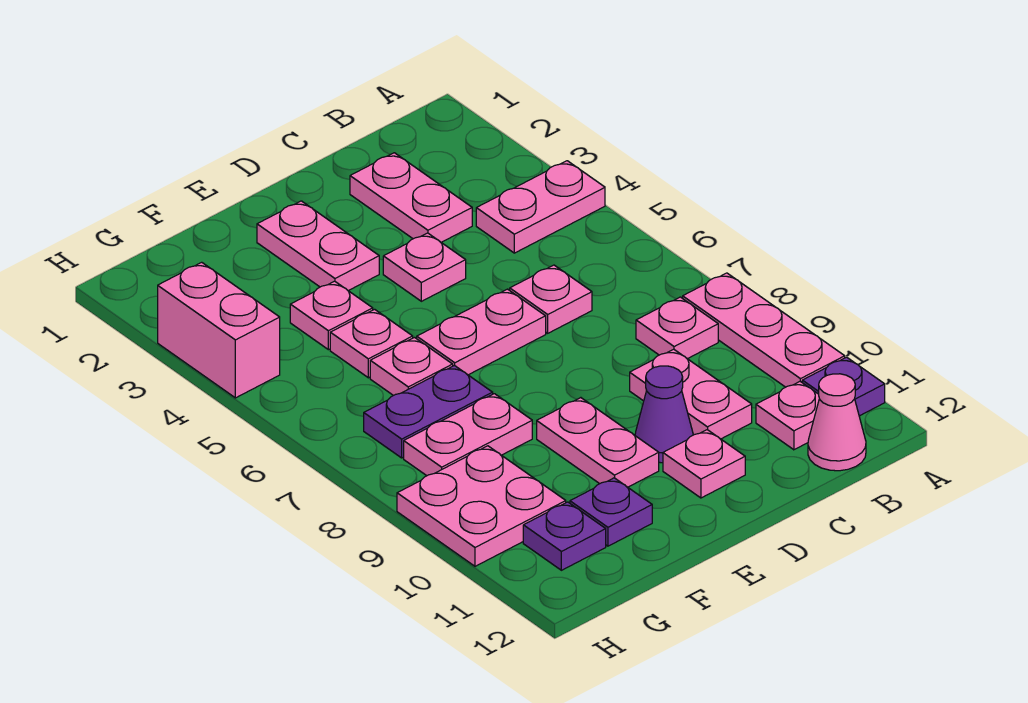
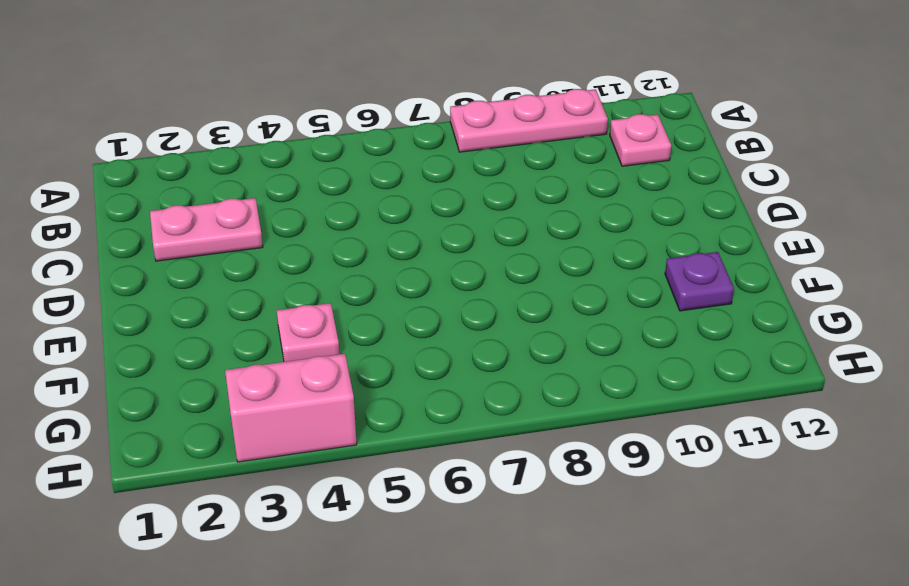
none -> pink plate A4:B4 level 1
none -> purple plate A11 level 1
none -> pink plate B8 level 1

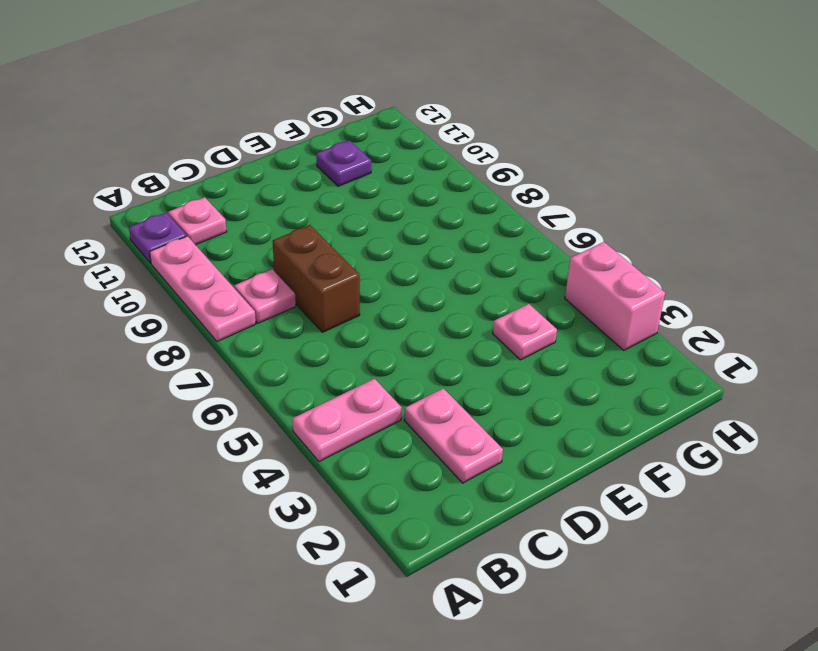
brown brick C7:C8 level 1 -> none
none -> pink cone B12 level 1
none -> pink plate C6 level 1
none -> pink plate C9:C10 level 1

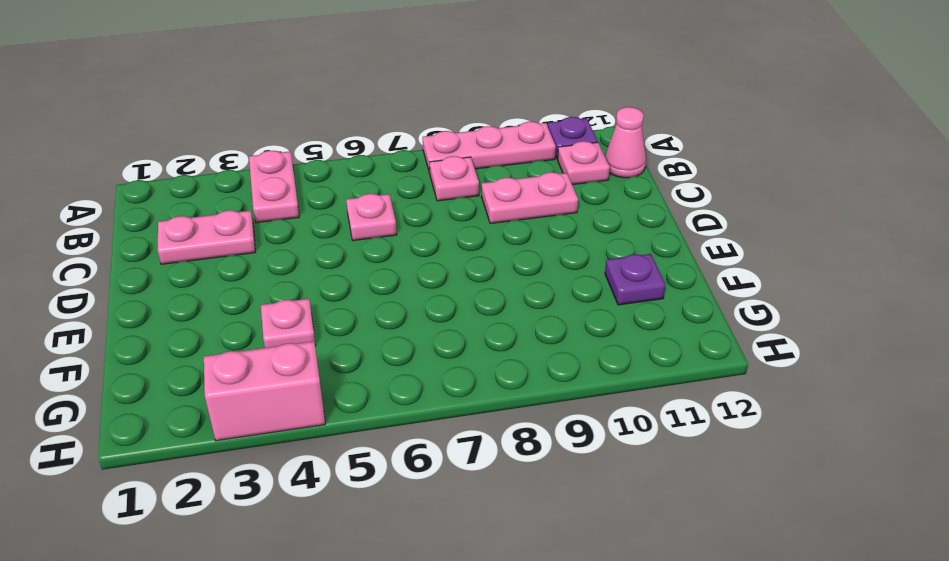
none -> pink plate D4 level 1
none -> pink plate D6:E6 level 1
none -> purple cone D10 level 1

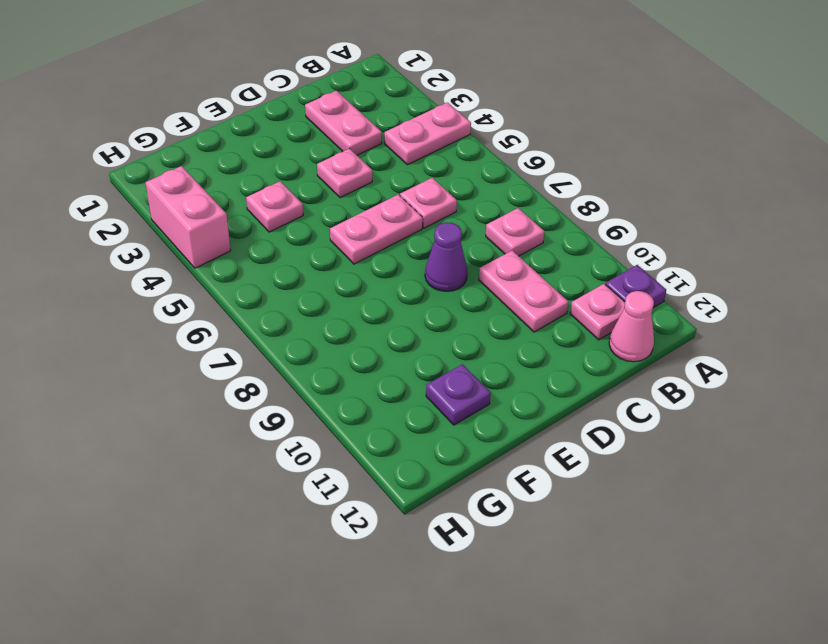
purple cone D8 level 1 -> purple cone D10 level 1
none -> pink plate A8:A10 level 1
none -> pink plate D11 level 1
none -> pink plate E2:E3 level 1

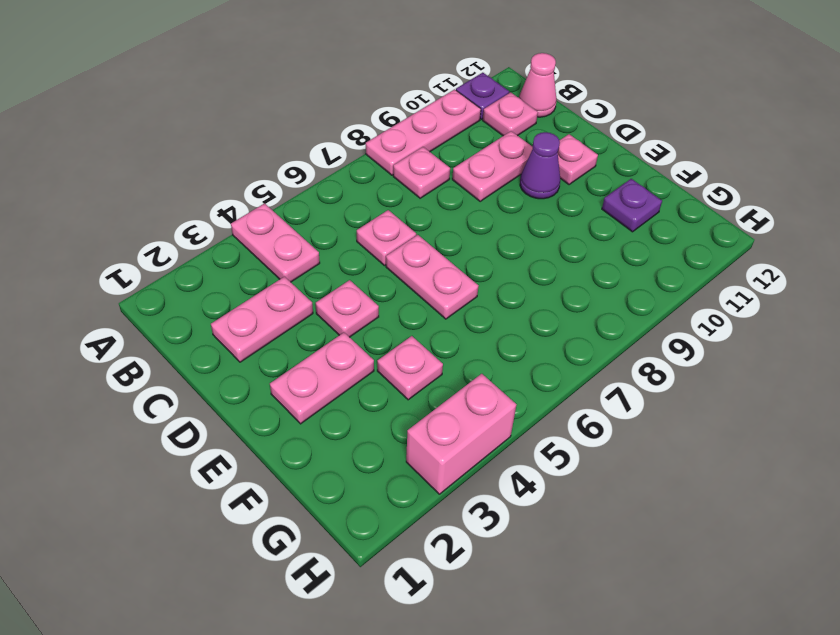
none -> pink plate E9:E10 level 1
none -> pink plate F5 level 1
none -> pink plate F6 level 1

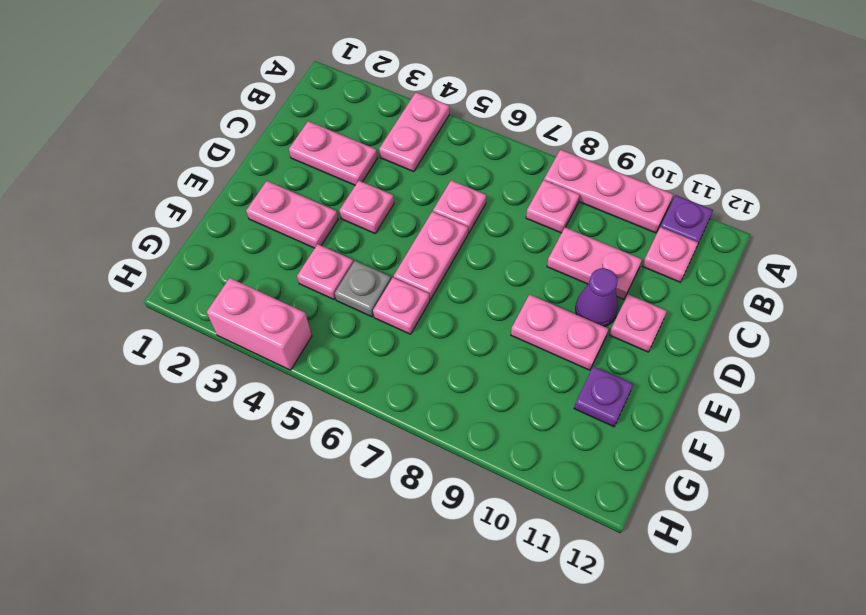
grey plate F5 level 1 -> pink plate F5 level 1
none -> pink cone B12 level 1
none -> purple plate F7:G7 level 1
none -> pink plate F8:G8 level 1

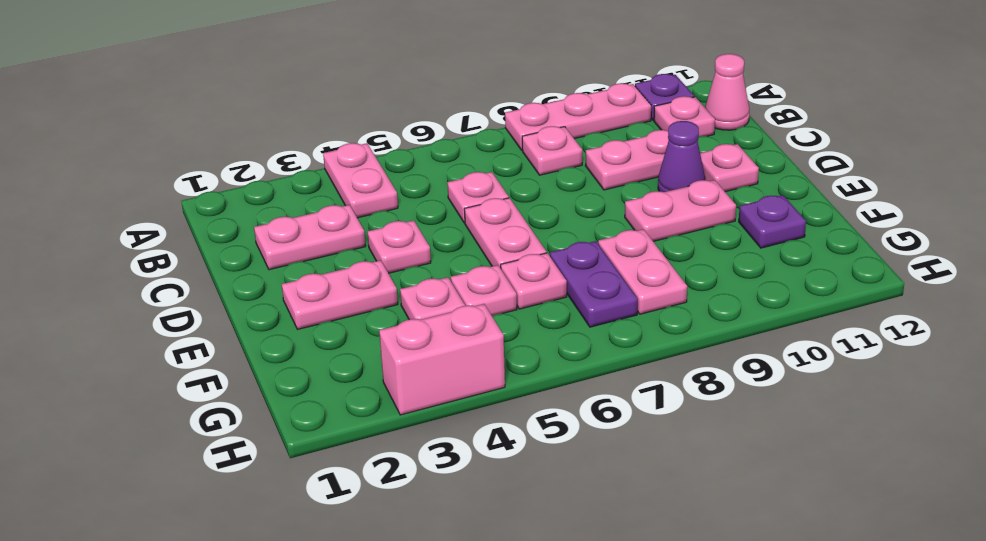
none -> pink plate G9:H10 level 1
none -> purple plate G11 level 1

